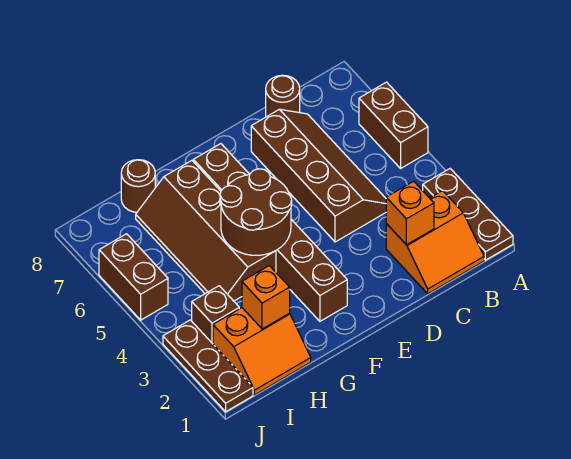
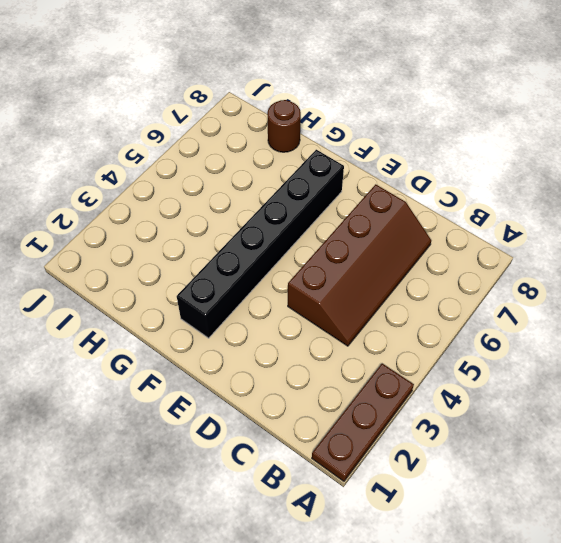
black brick F2:F7 level 1 -> brown brick F2:F7 level 1
none -> brown brick A5:A6 level 1
none -> orange slope B1:C2 level 1 top 2
none -> brown round brick C8 level 1

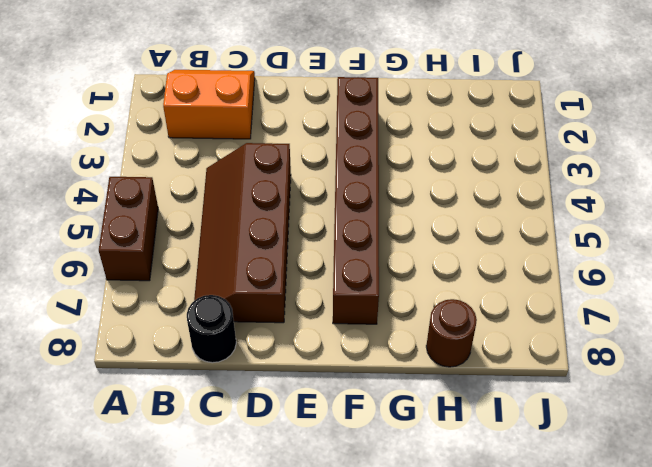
black round brick C8 level 1 -> brown round brick C8 level 1
none -> brown plate A1:A3 level 1
none -> brown slope G4:H7 level 1 top G
none -> orange slope H1:I2 level 1 top 2

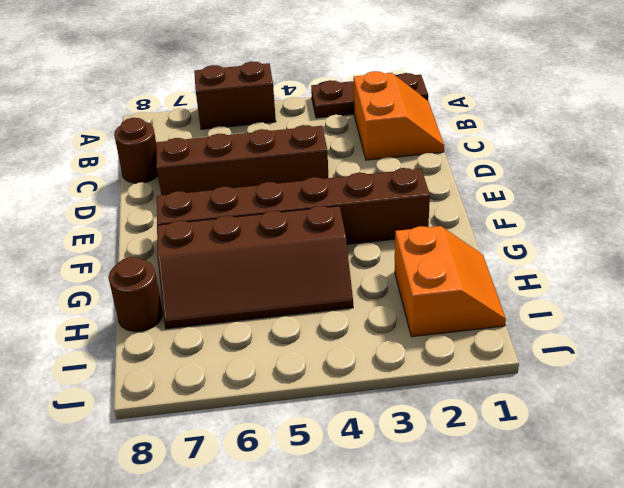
none -> brown brick I3 level 1
none -> brown plate J1:J3 level 1
none -> brown brick J5:J6 level 1

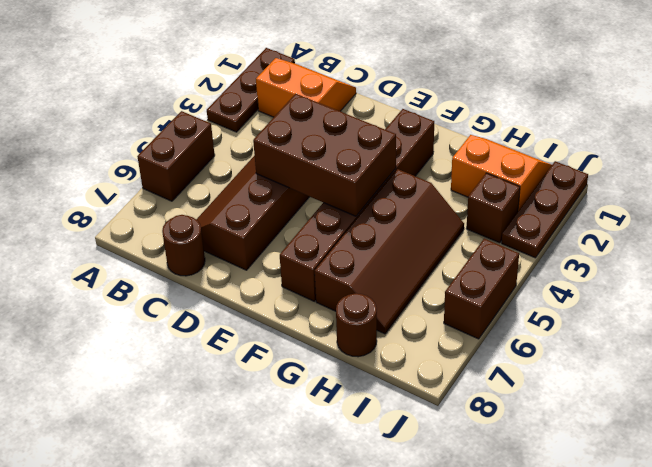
brown brick D4:F5 level 2 -> brown round brick F4:G5 level 2
none -> orange brick C2 level 2
none -> orange brick H2 level 2

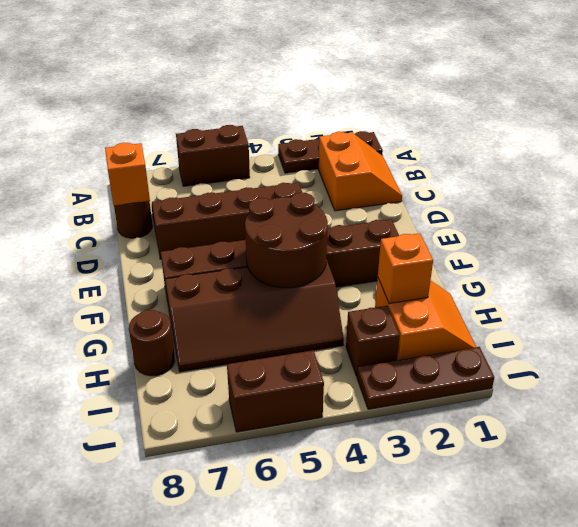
orange brick C8 level 2 -> orange brick C2 level 2

